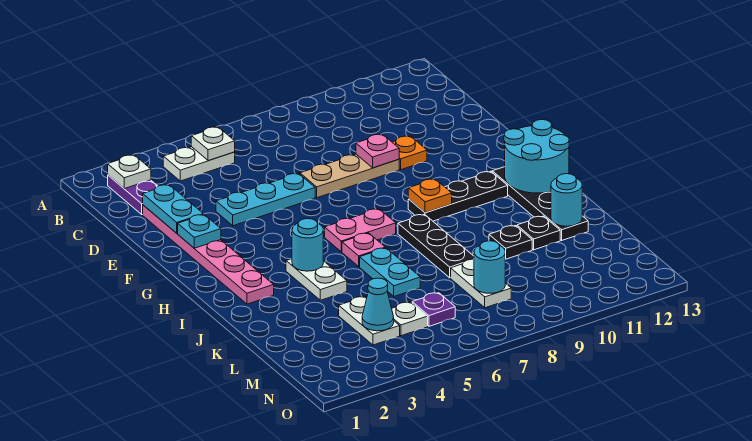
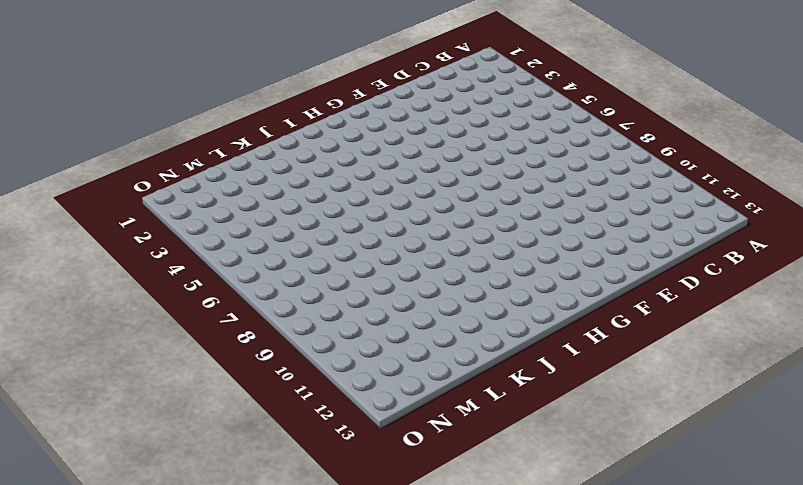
none -> purple plate B2:C2 level 1
none -> white plate B4:B5 level 1
none -> pink plate D2:I2 level 1
none -> cyan plate E4:E6 level 1

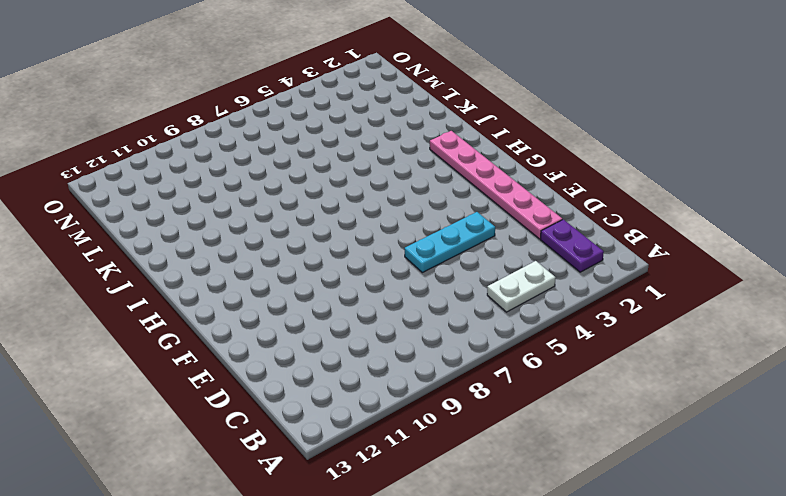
none -> tan plate E7:E9 level 1
none -> orange plate E10 level 1
none -> pink plate H6:H7 level 1
none -> black plate H9:H11 level 1

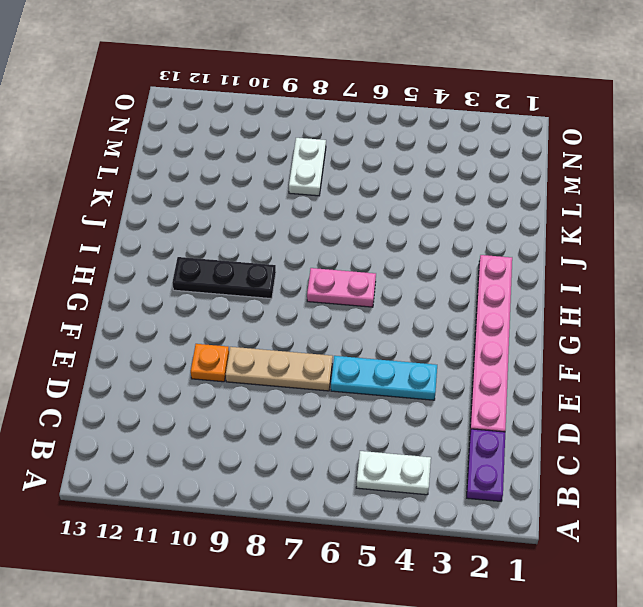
none -> black plate H12:K12 level 1
none -> white plate I4:J4 level 1
none -> pink plate I6 level 1
none -> black plate I8:K8 level 1

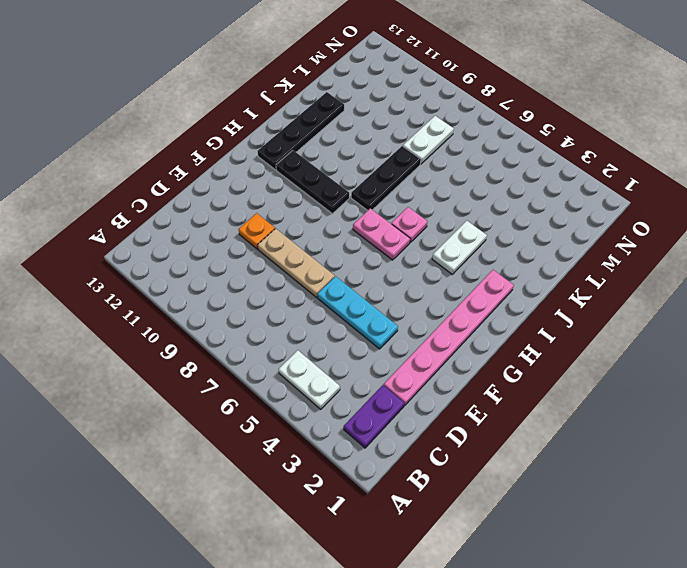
none -> cyan plate J6:K6 level 1
none -> black plate K10 level 1
none -> black plate K11 level 1
none -> white plate L4:M4 level 1

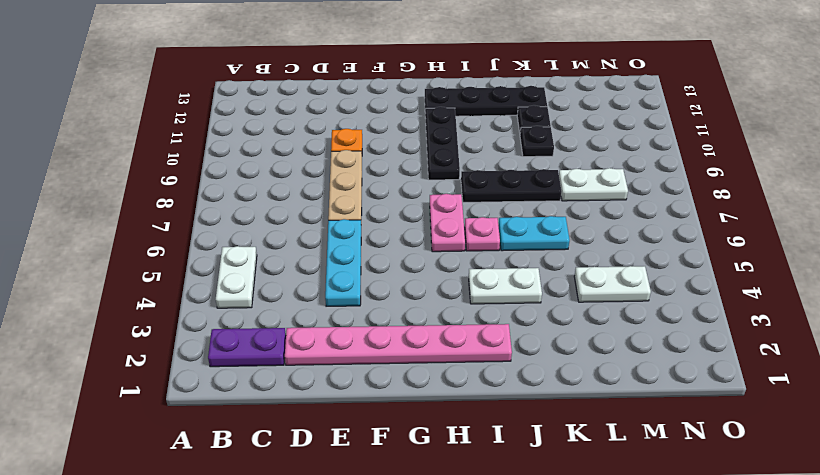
none -> white plate M5 level 1
none -> purple plate M6 level 1
none -> white plate B2 level 2
none -> white plate B5 level 2

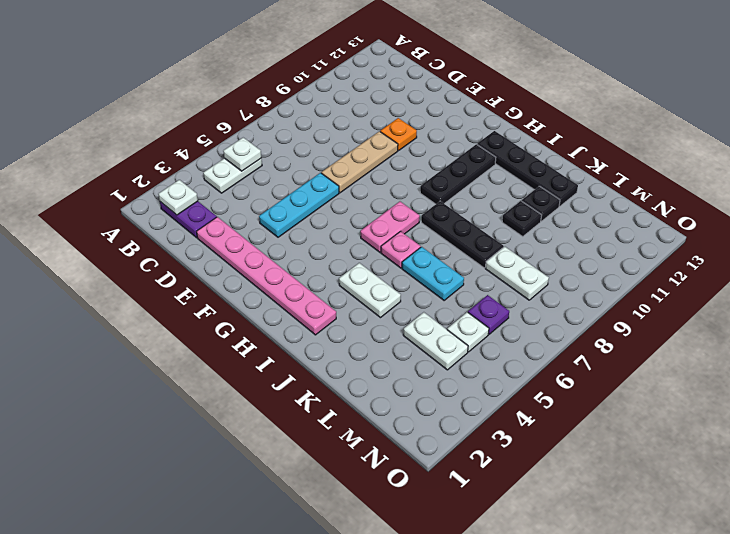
none -> cyan plate D2:E2 level 2
none -> pink plate E9 level 2
none -> cyan plate F2 level 2
none -> orange plate H9 level 2

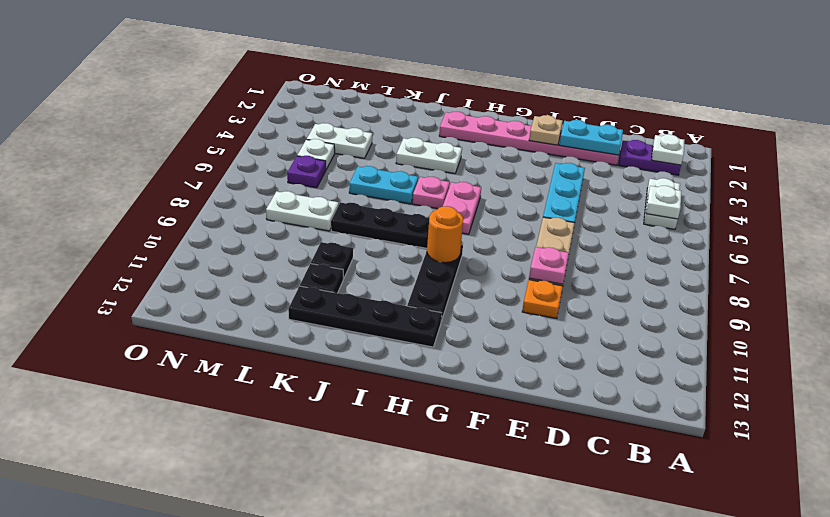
tan plate F2 level 2 -> cyan plate F2 level 2
orange round brick H9 level 2 -> orange plate H9 level 2
none -> cyan round brick H12:I13 level 2
none -> cyan round brick I4 level 2
none -> cyan round brick K12 level 2
none -> cyan cone M4 level 2

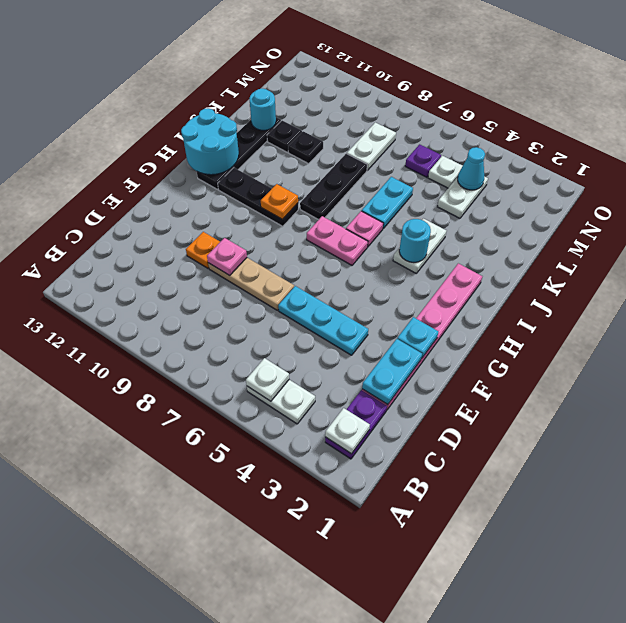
none -> cyan round brick M8 level 2

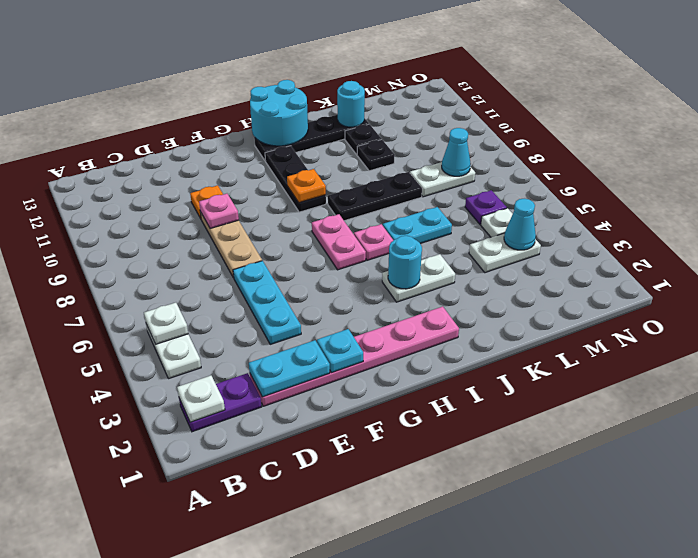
cyan cone M8 level 2 -> cyan round brick M8 level 2

